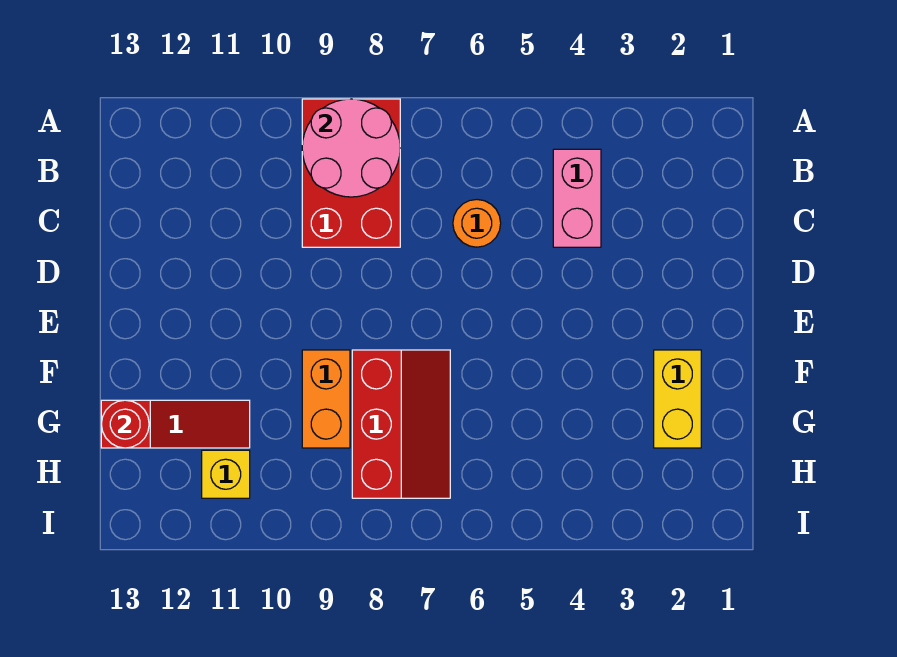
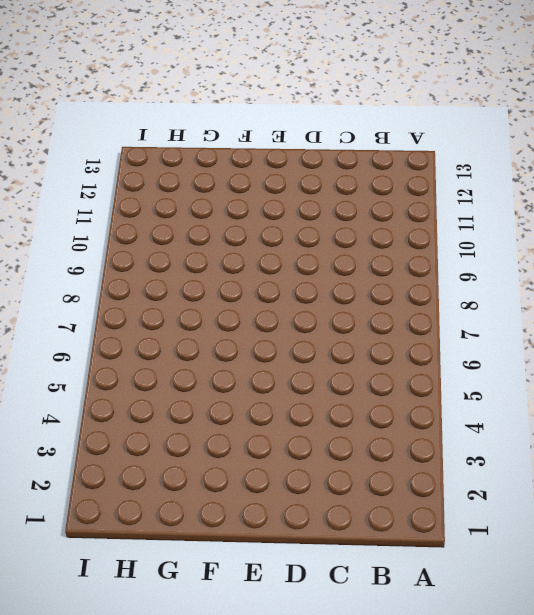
none -> red brick A8:C9 level 1
none -> pink brick B4:C4 level 1

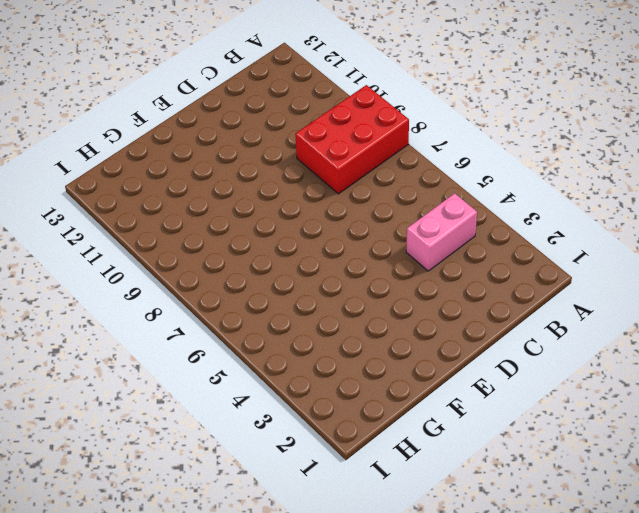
none -> orange round brick C6 level 1
none -> yellow brick F2:G2 level 1

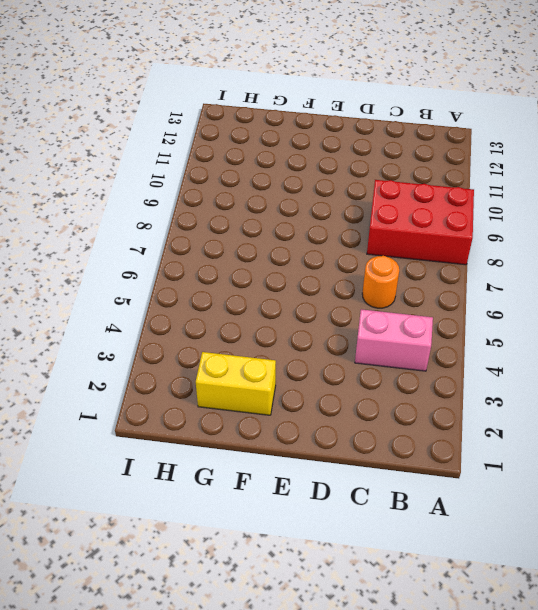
none -> red slope F7:H8 level 1 top 8
none -> orange brick F9:G9 level 1

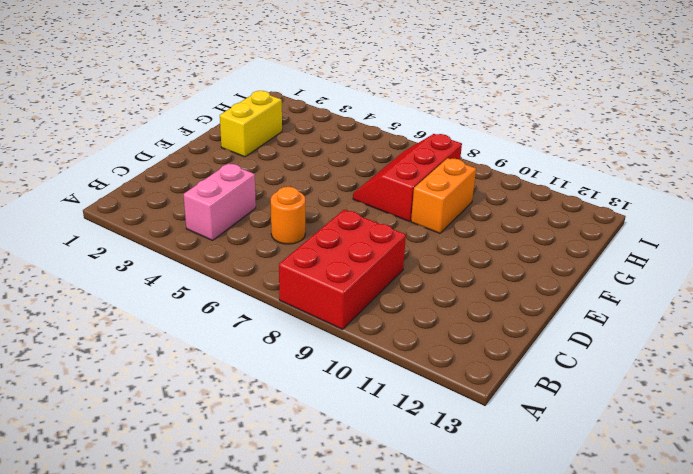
none -> red slope G11:G13 level 1 top 13
none -> yellow brick H11 level 1

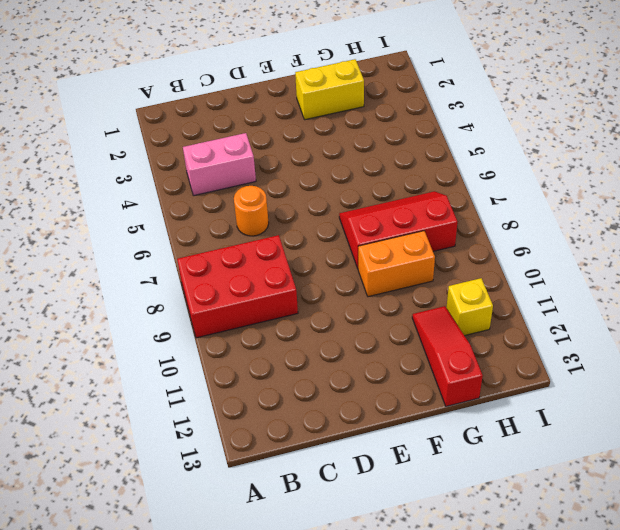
none -> pink round brick A8:B9 level 2
none -> red round brick G13 level 2

